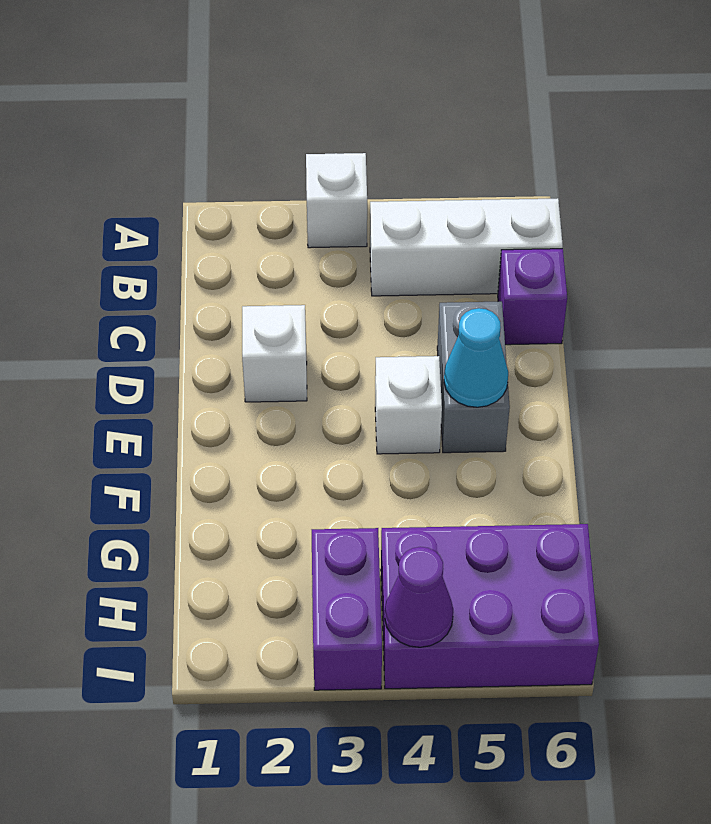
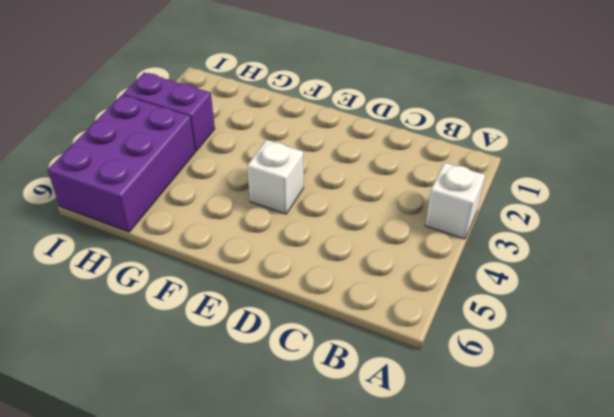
none -> white brick B4:B6 level 1
none -> purple brick C6 level 1

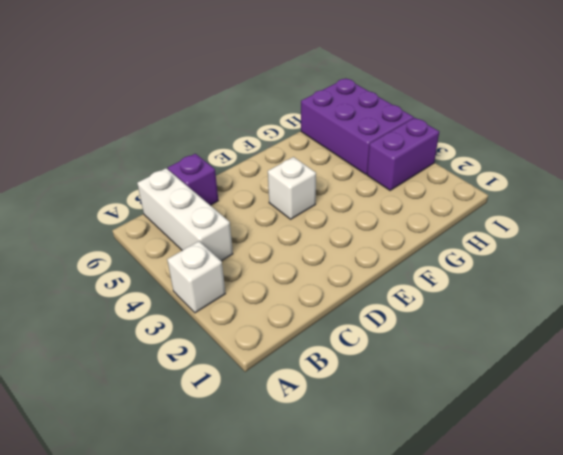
none -> white brick D2 level 1
none -> grey brick D5:E5 level 1

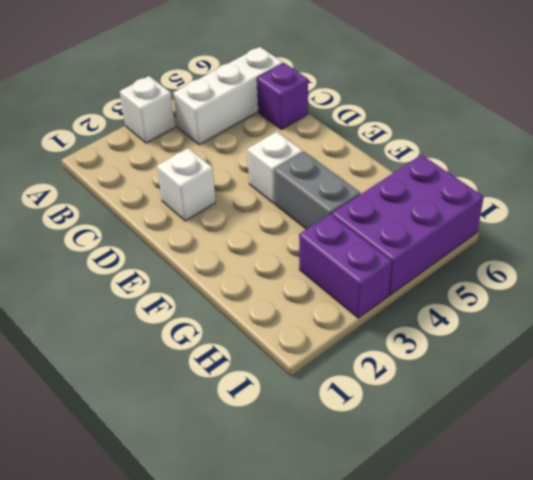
grey brick F4:G4 level 1 -> grey brick D5:E5 level 1
none -> cyan cone E5 level 2
none -> purple cone I4 level 2

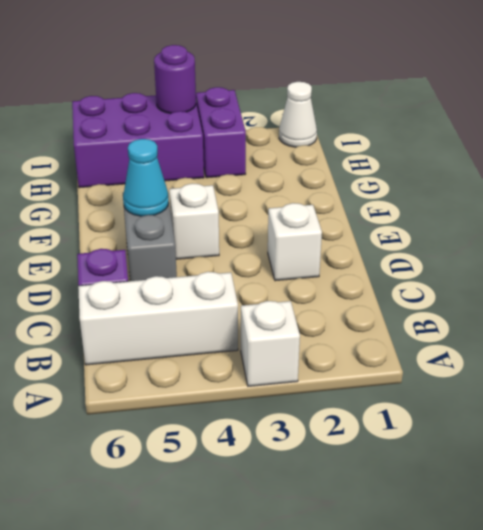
white cone I1 level 1 -> none
purple round brick I4 level 2 -> purple cone I4 level 2

